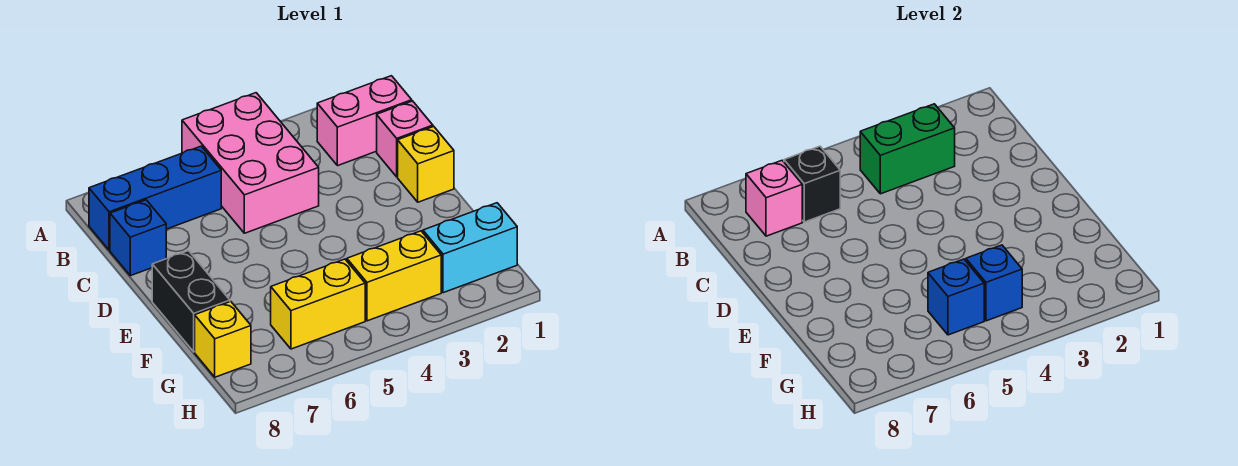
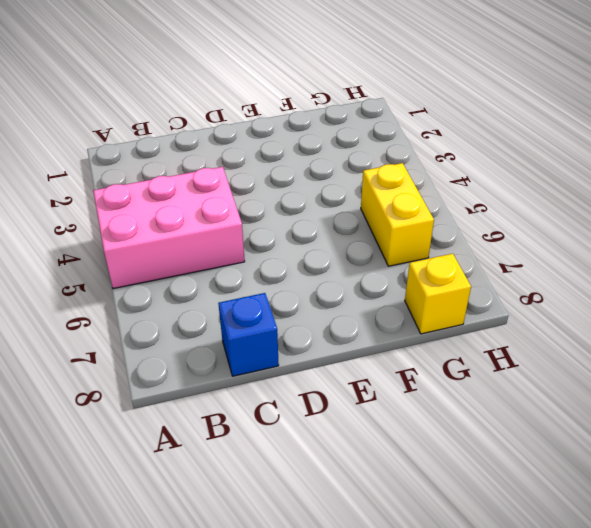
none -> pink brick B1:B2 level 1
none -> blue brick B6:B8 level 1
none -> pink brick C1 level 1

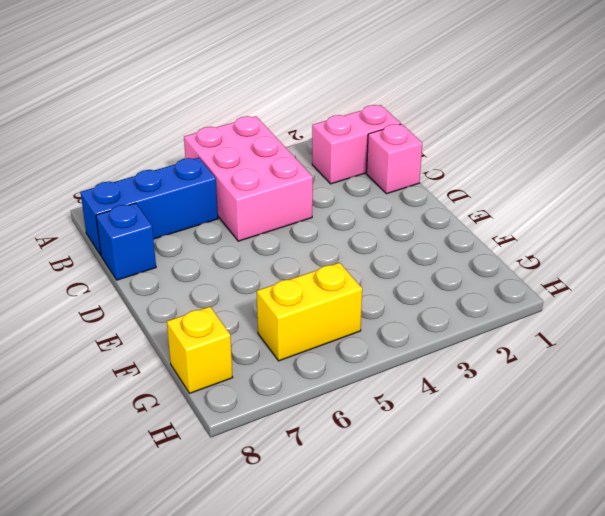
none -> yellow brick D1 level 1
none -> black brick E8:F8 level 1
none -> cyan brick G1:G2 level 1

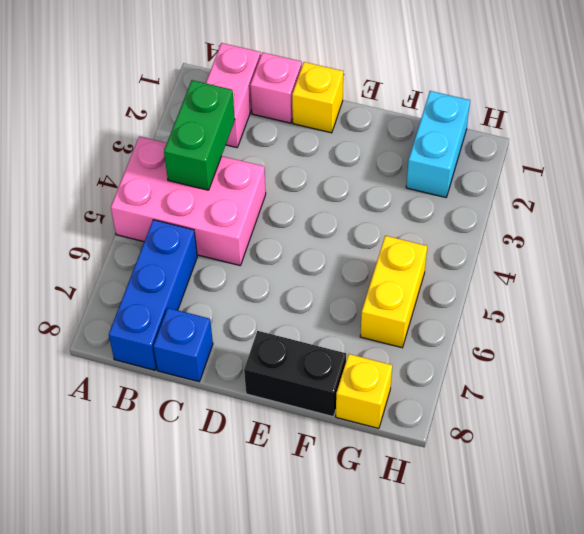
none -> yellow brick G3:G4 level 1
none -> black brick B6 level 2
none -> pink brick B7 level 2

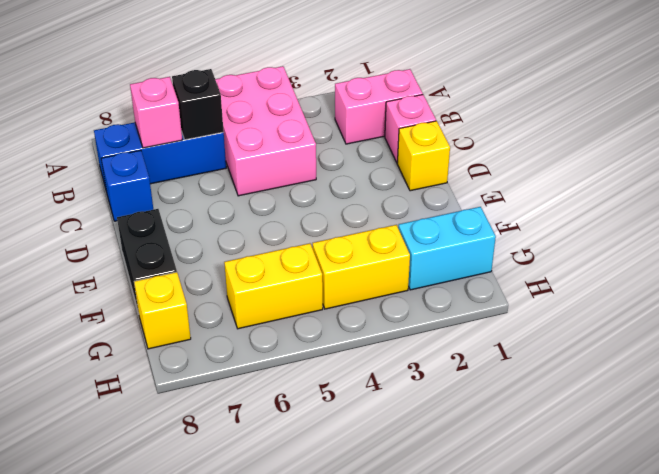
none -> green brick B3:B4 level 2
none -> blue brick G4 level 2
none -> blue brick G5 level 2

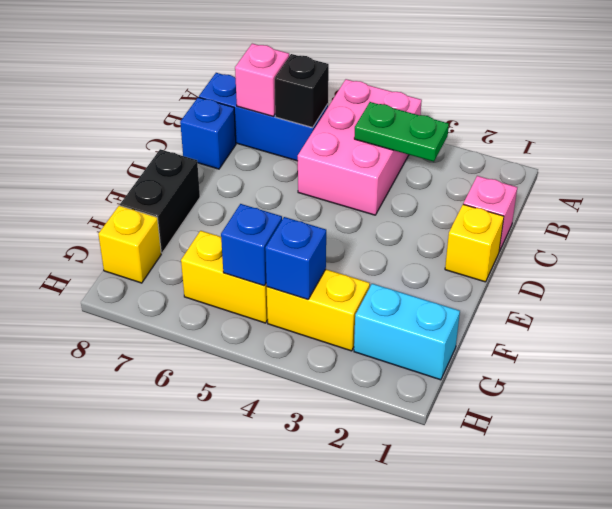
green plate B3:B4 level 2 -> green brick B3:B4 level 2
none -> pink brick B1:B2 level 1

